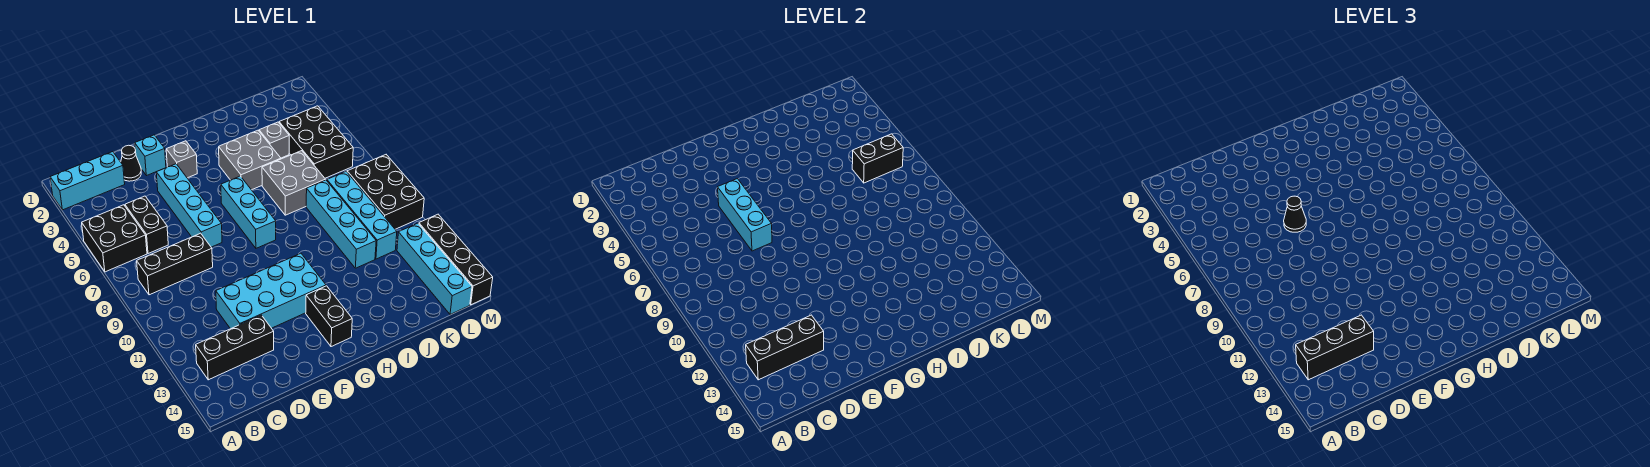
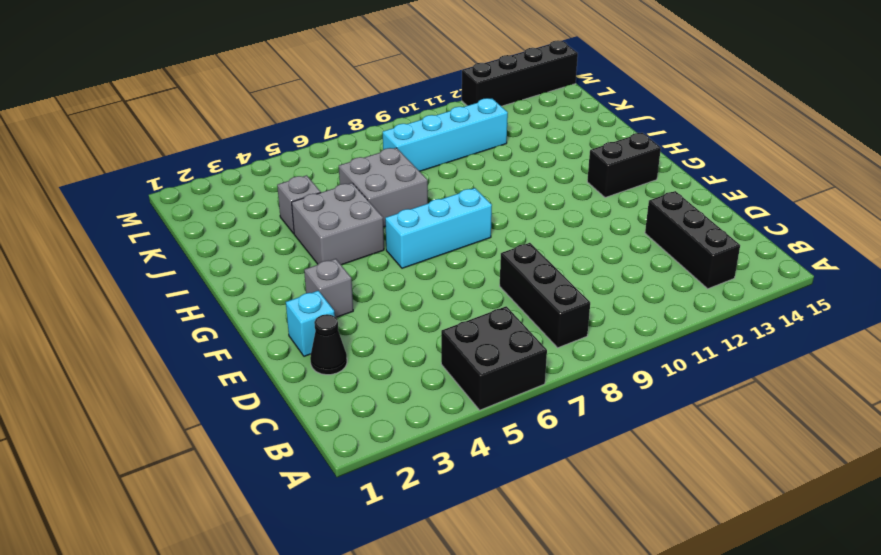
none -> cyan brick A2:C2 level 1
none -> black brick C5:C6 level 1
none -> cyan brick D11:G12 level 1

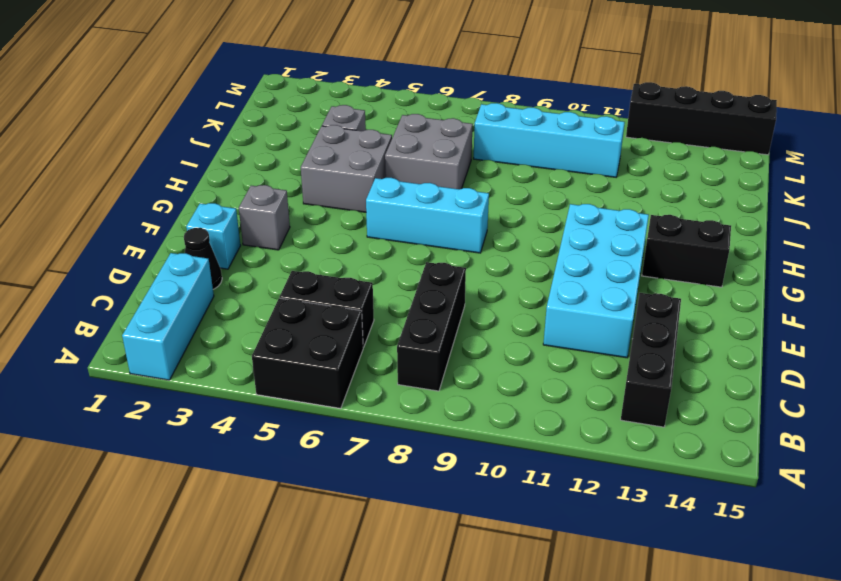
none -> cyan brick E4:E7 level 1
none -> cyan brick J8:J11 level 1
none -> black brick K4:L6 level 1

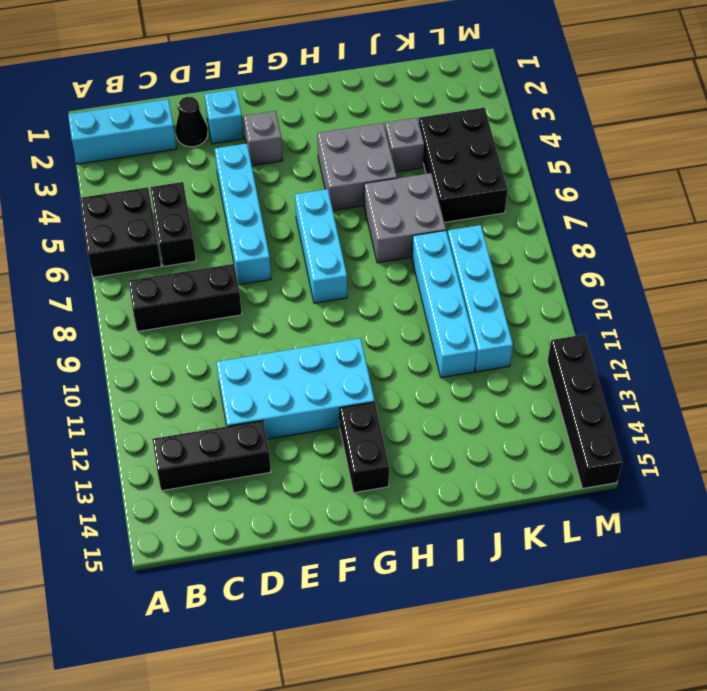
none -> black brick L8:M10 level 1
none -> cyan brick L12:L15 level 1
none -> black brick B13:D13 level 2

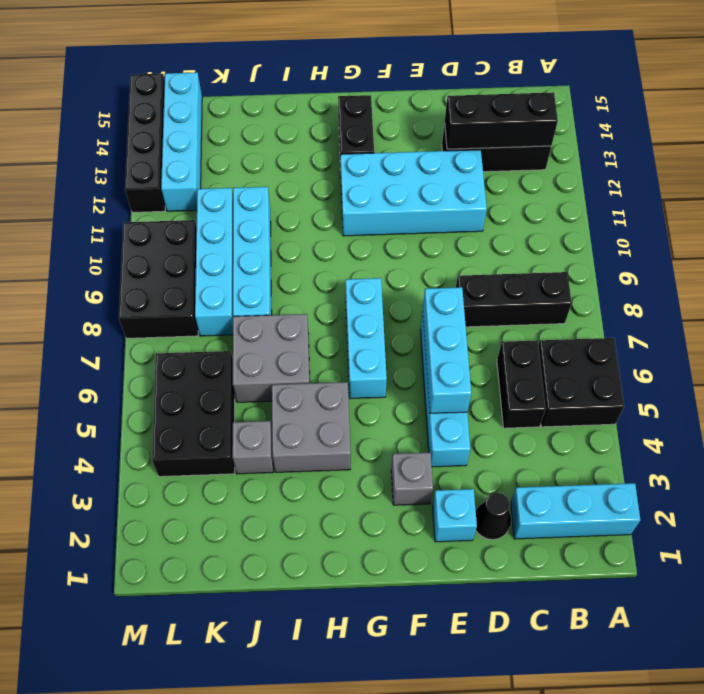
none -> black brick K6:L6 level 2
none -> black brick B13:D13 level 3
none -> black cone E6 level 3

